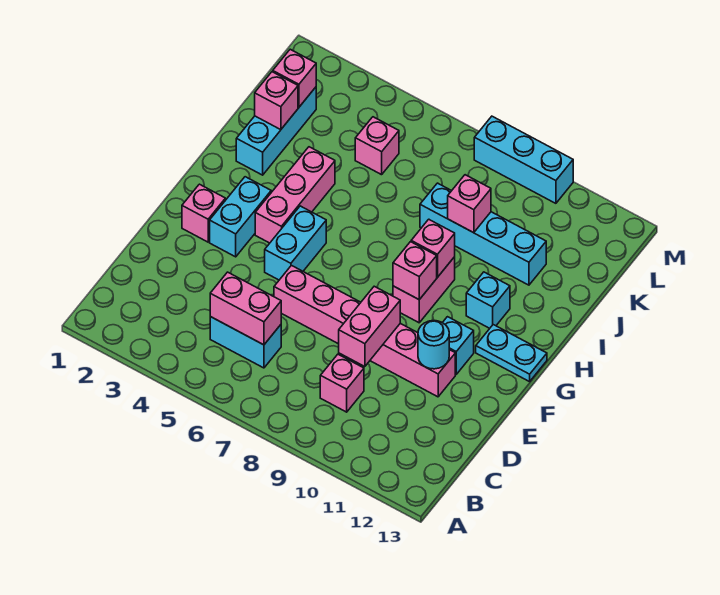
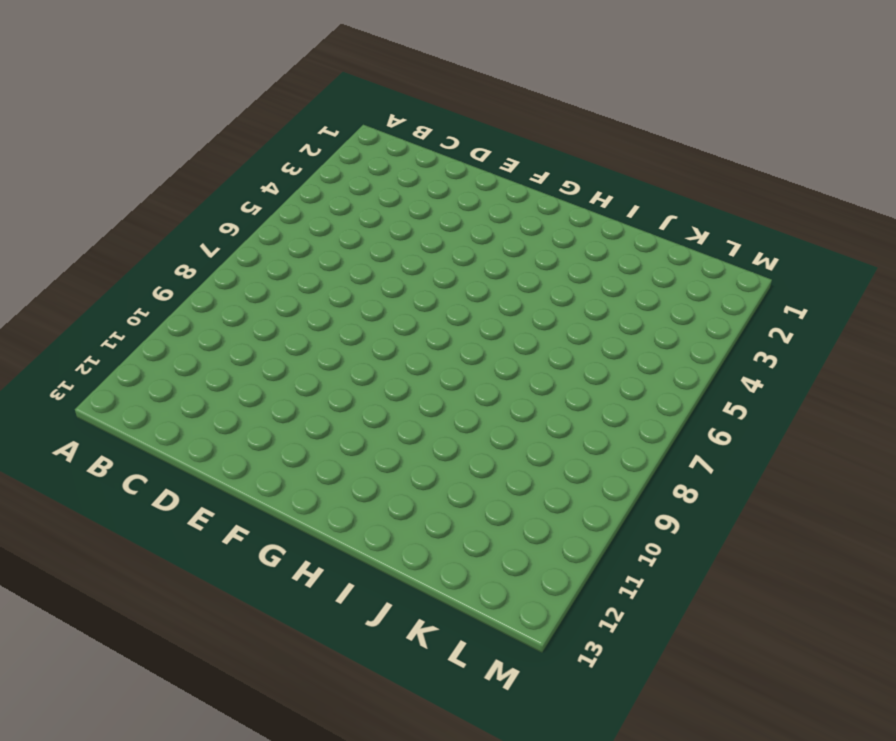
none -> cyan brick C5:C6 level 1
none -> pink brick C9 level 1
none -> pink brick E6:E11 level 1

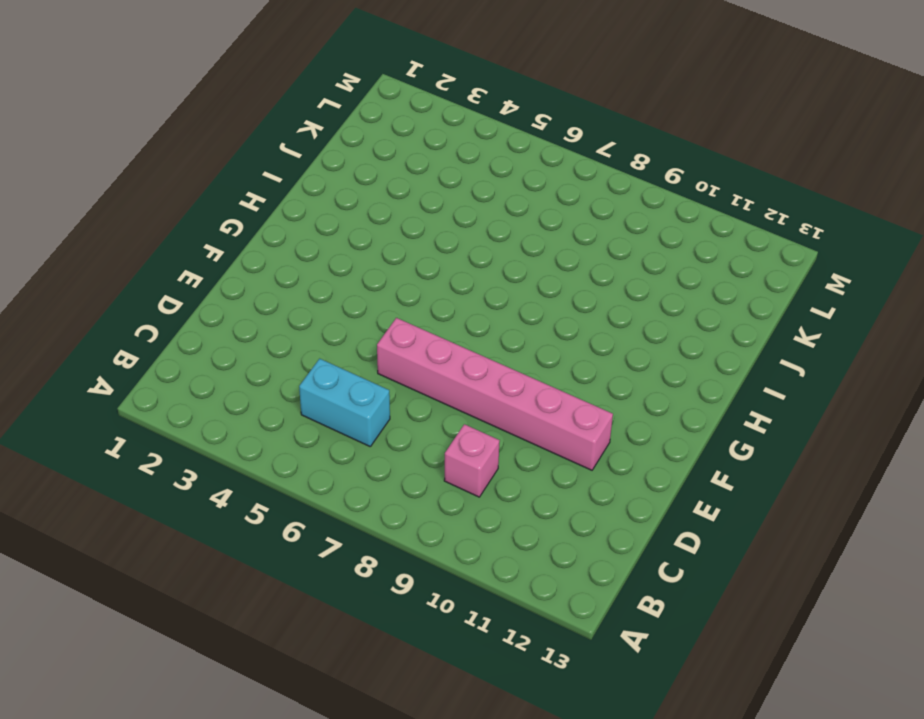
none -> pink brick F2 level 1
none -> cyan brick F3:G3 level 1
none -> cyan brick F5:G5 level 1

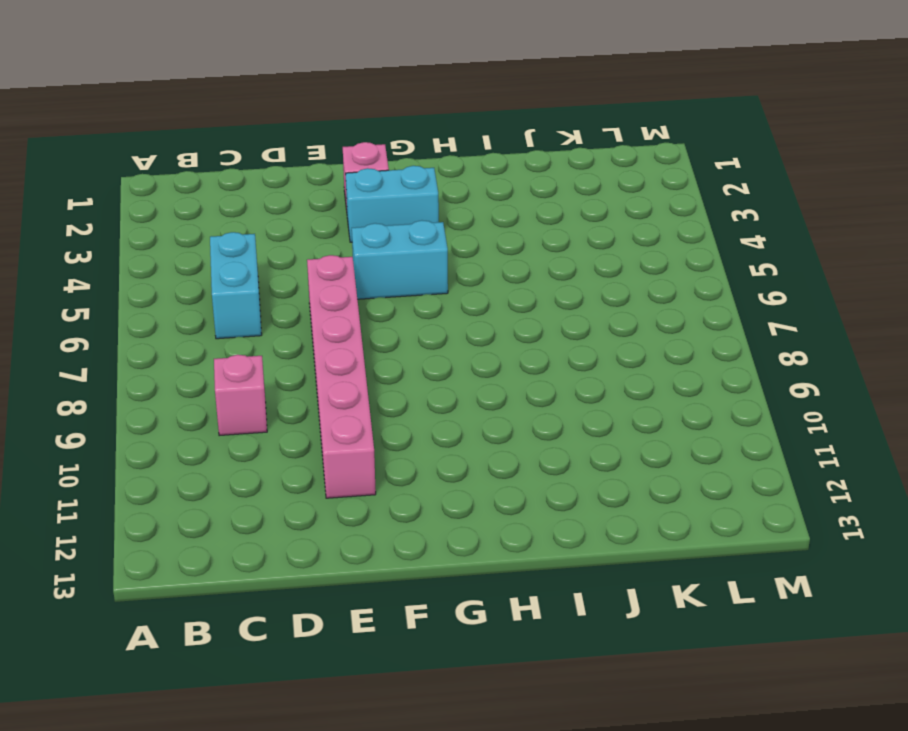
none -> cyan brick F11 level 1
none -> pink brick G4:I4 level 1
none -> pink brick G9:H9 level 1

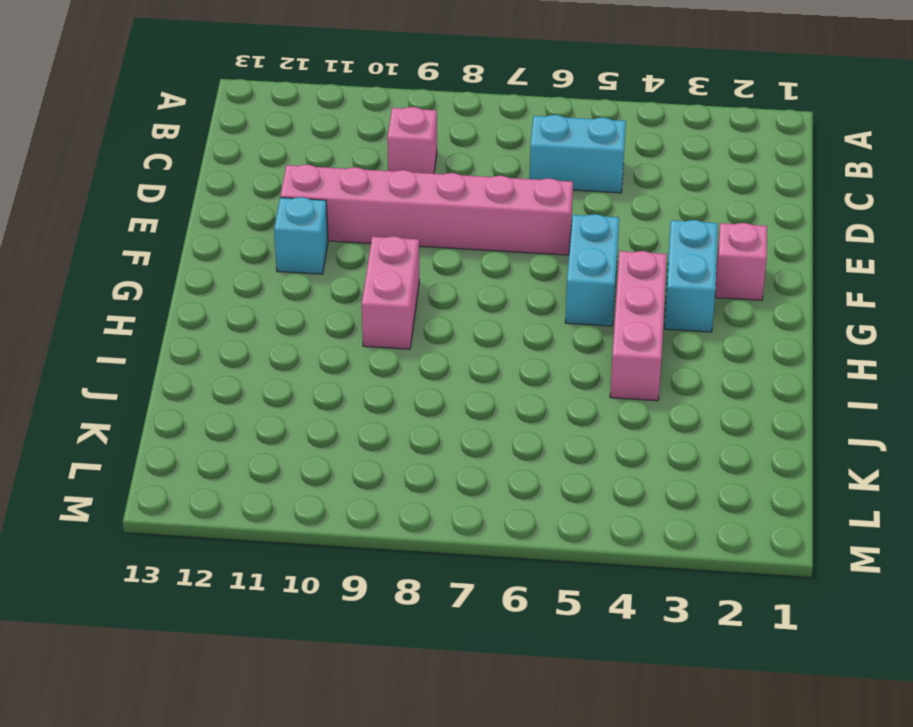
none -> cyan plate G12:G13 level 1
none -> cyan brick H11 level 1
none -> cyan brick I2:K2 level 1

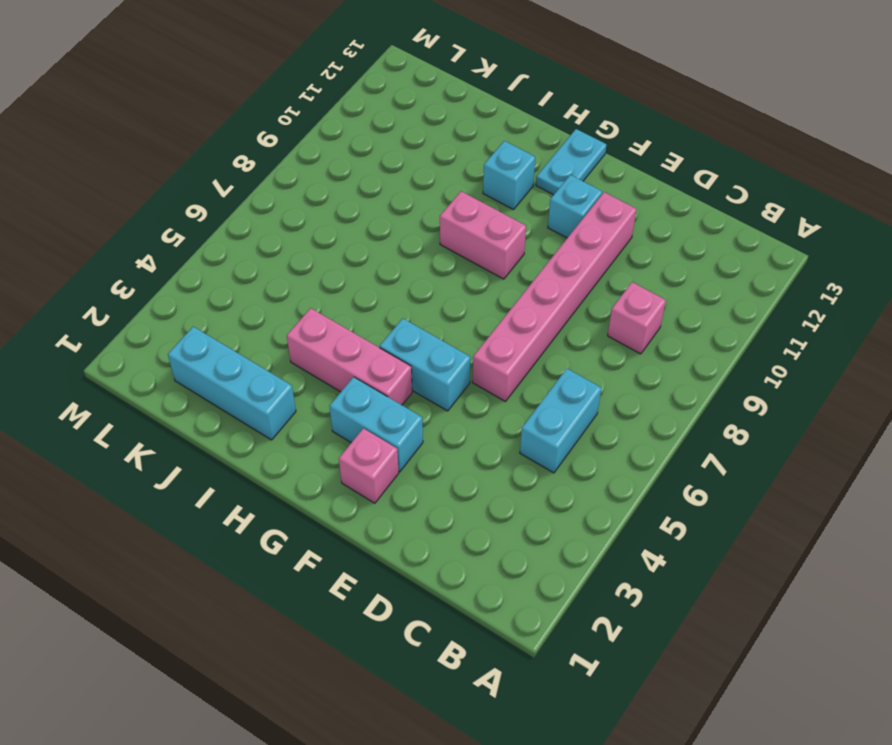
none -> cyan brick J8:J11 level 1
none -> pink brick K5 level 1
none -> cyan brick M8:M10 level 1

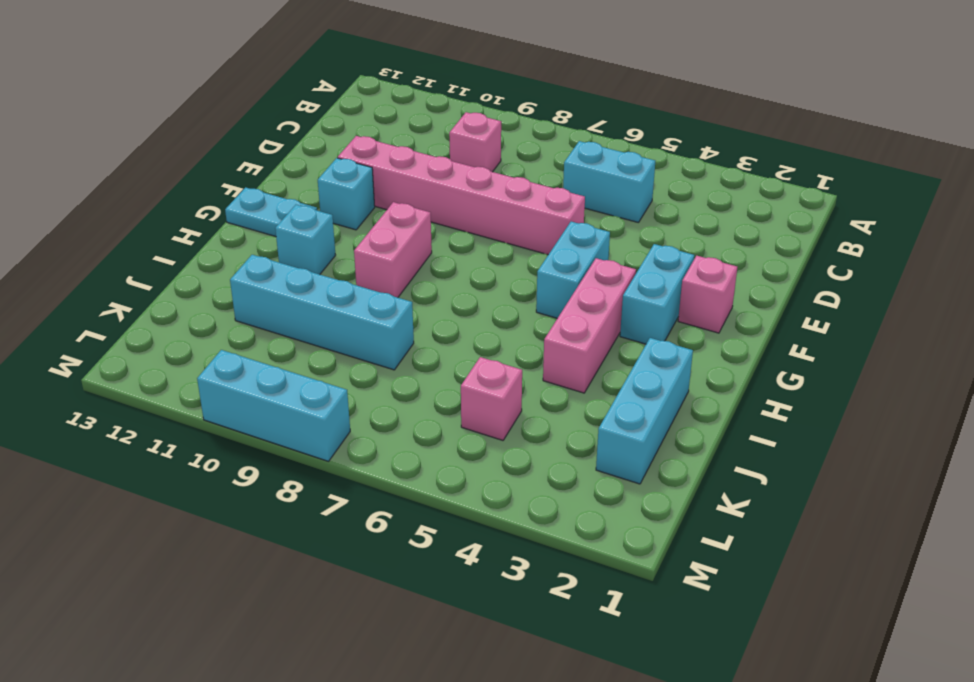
none -> pink brick C5:C6 level 2
none -> pink brick D9:E9 level 2
none -> cyan round brick E11 level 2

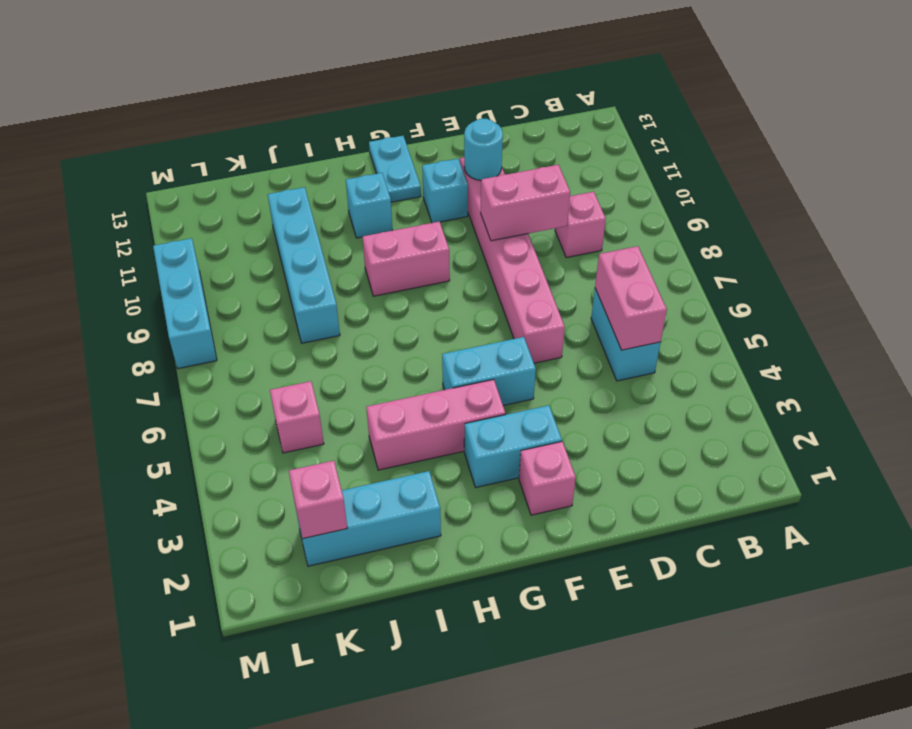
none -> pink brick G9 level 2
none -> pink brick H9 level 2
none -> pink brick J2 level 2

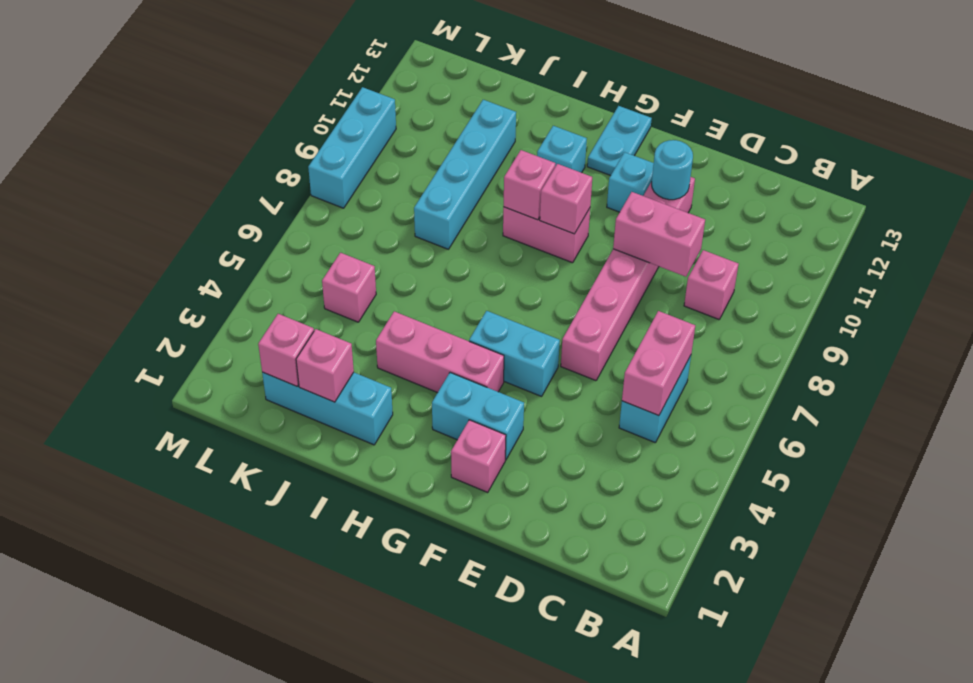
none -> pink brick J9 level 2

